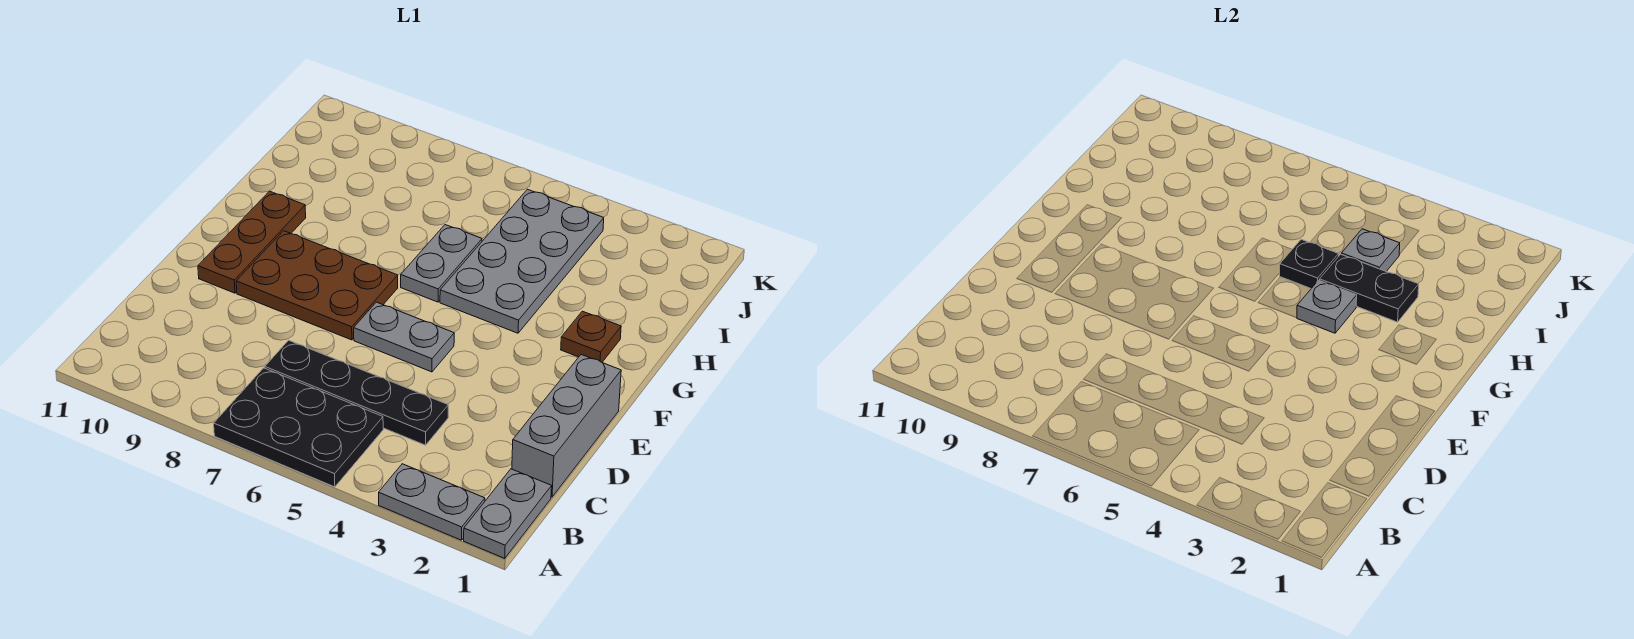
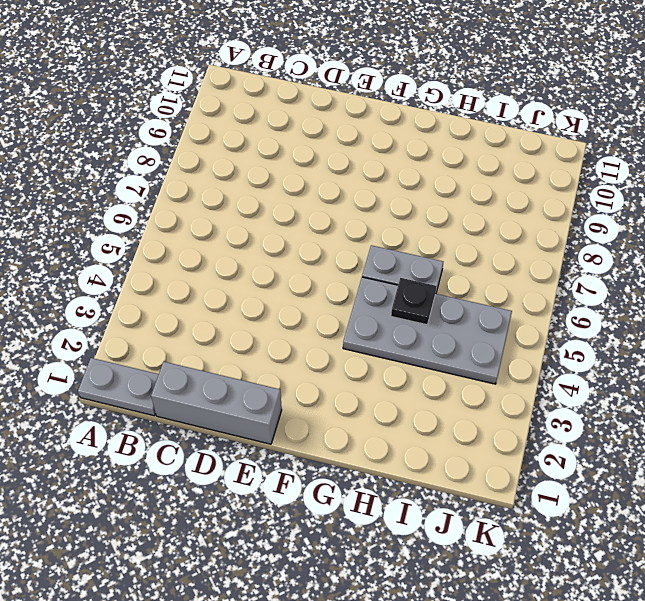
none -> grey plate A2:A3 level 1
none -> black plate A5:B7 level 1
none -> black plate C4:C7 level 1

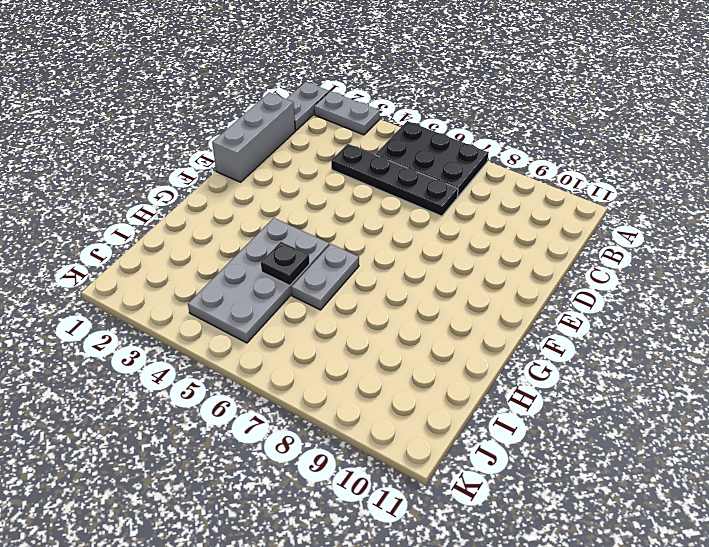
none -> grey plate E5:E6 level 1
none -> brown plate E7:F9 level 1
none -> brown plate E10:G10 level 1

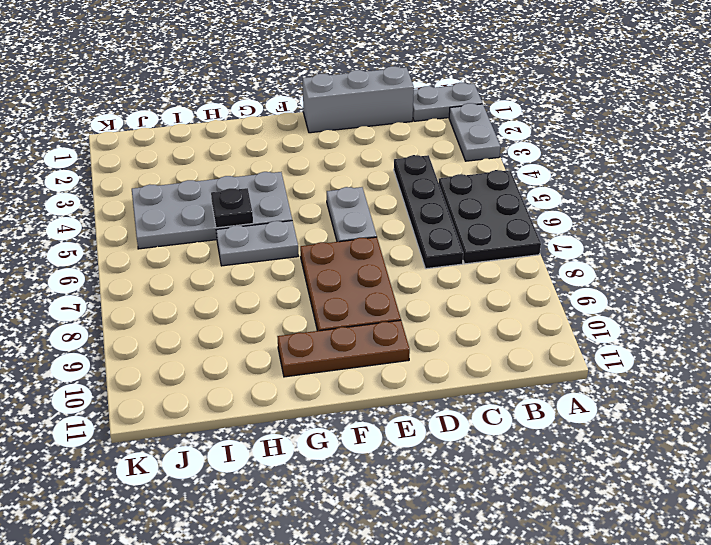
none -> brown plate G2 level 1
none -> grey plate G4 level 2
none -> black plate H3:H4 level 2

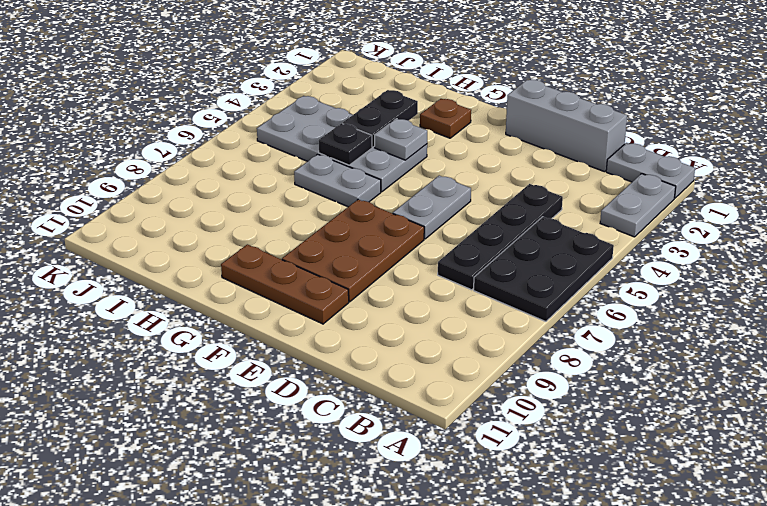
none -> grey plate I4 level 2

